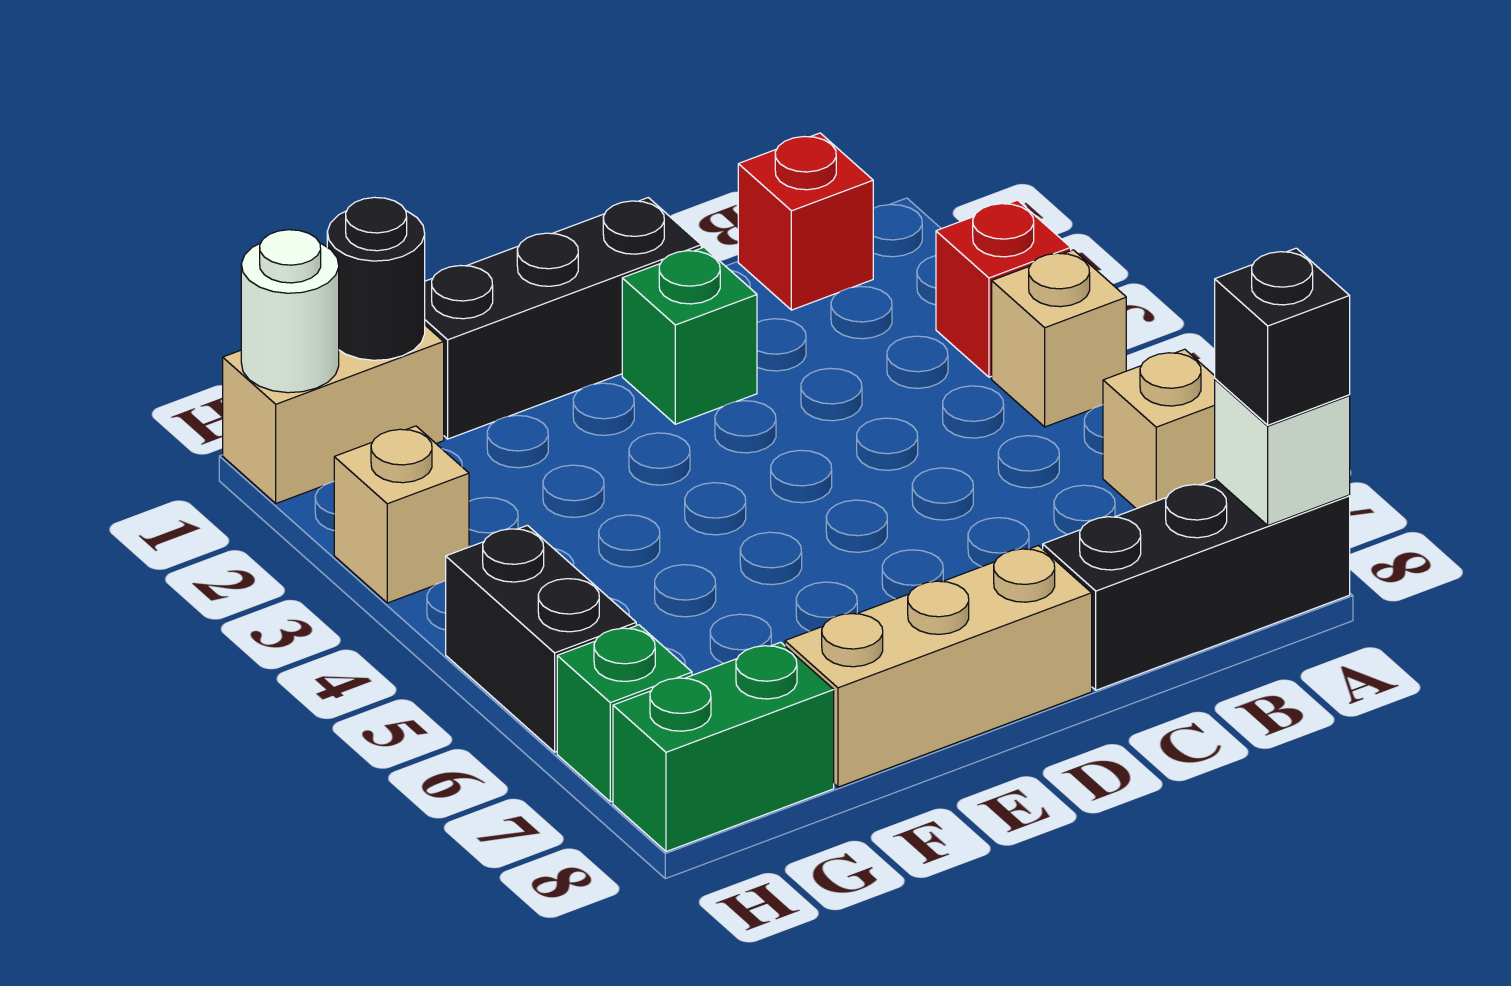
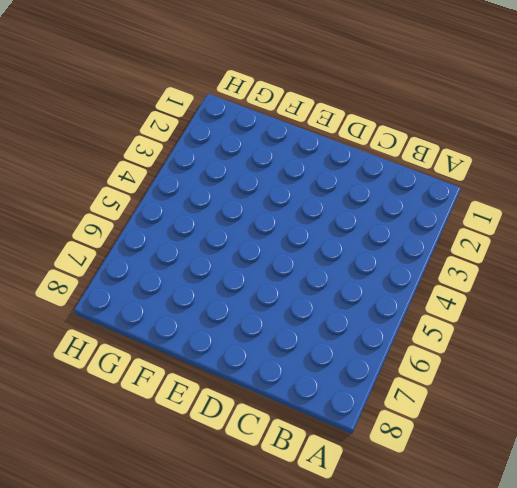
none -> red brick A3 level 1
none -> tan brick A4 level 1
none -> tan brick A6 level 1

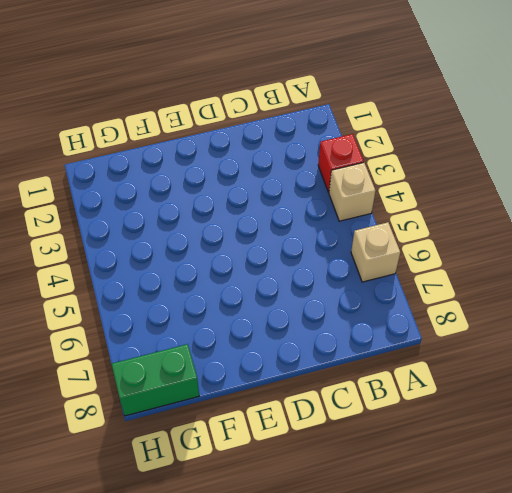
none -> black brick A8:C8 level 1
none -> red brick B1 level 1
none -> black brick D1:F1 level 1

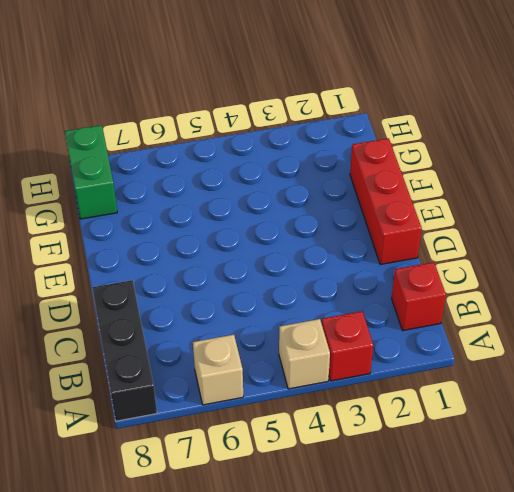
red brick D1:F1 level 1 -> black brick D1:F1 level 1
none -> green brick D2 level 1
none -> tan brick D8:F8 level 1
none -> tan brick G1:H1 level 1

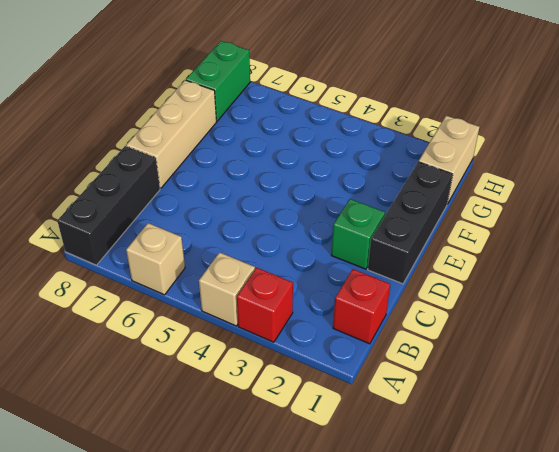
none -> tan brick H3 level 1
none -> black brick H5:H6 level 1
none -> green brick H7 level 1

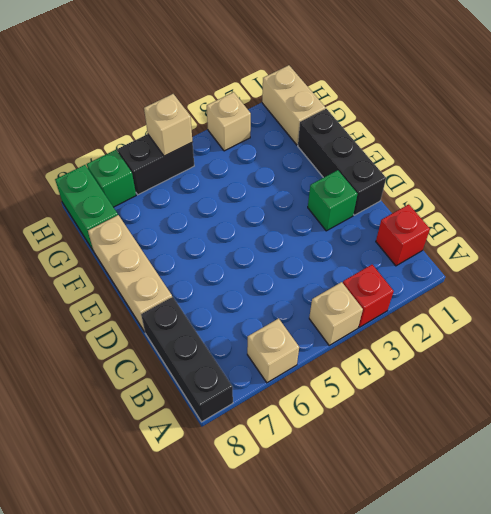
tan brick H5 level 2 -> none
none -> white brick A8 level 2
none -> black round brick G1 level 2
none -> white round brick H1 level 2

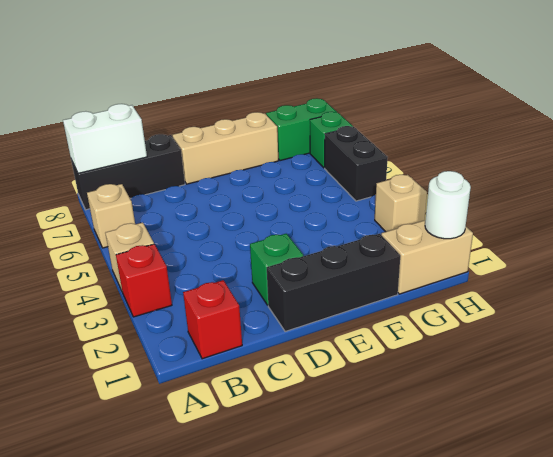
white brick A8:B8 level 2 -> white brick A8 level 2
none -> black round brick G1 level 2
none -> black brick A8 level 3

